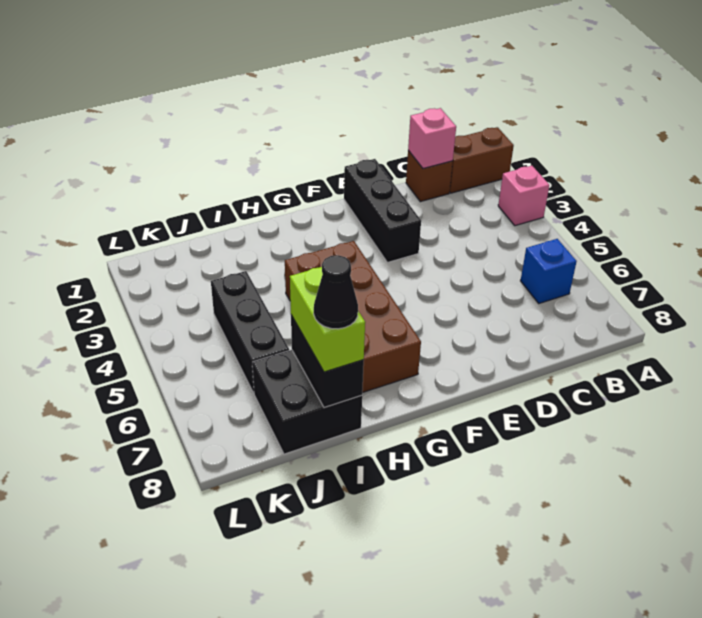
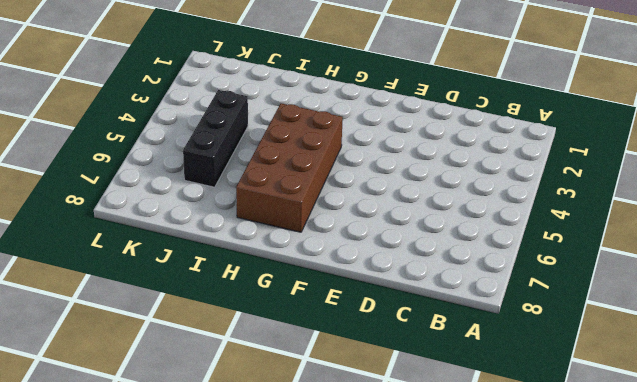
none -> brown brick A1:B1 level 1
none -> pink brick A3 level 1
none -> blue brick B6 level 1

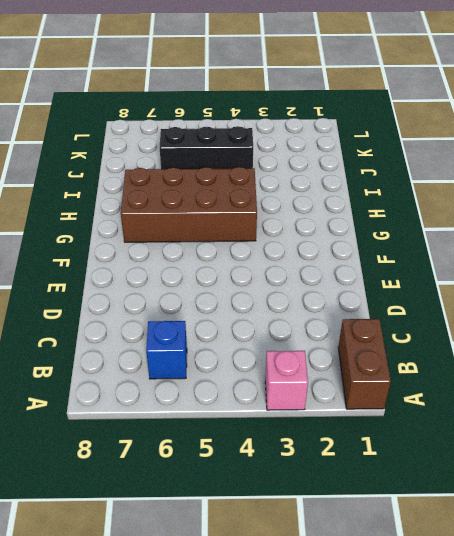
none -> brown brick C1 level 1
none -> black brick E1:E3 level 1
none -> black brick I7:J8 level 1

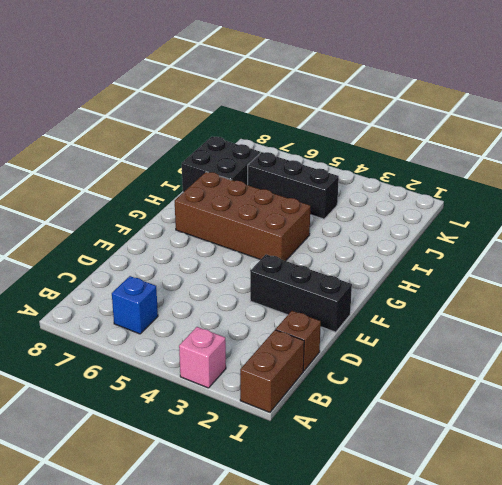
none -> pink brick C1 level 2
none -> black brick I7:I8 level 2
none -> lime brick I7:I8 level 3

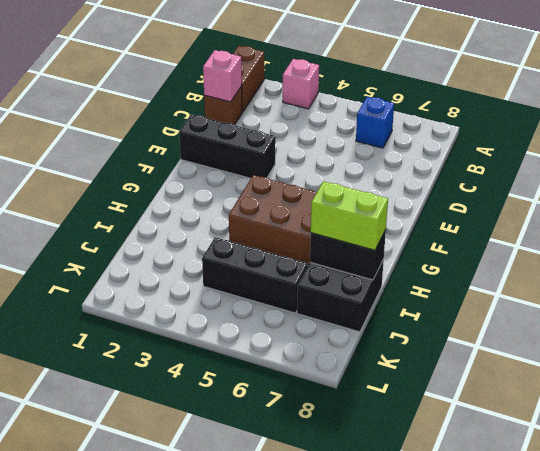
none -> black cone I8 level 4

